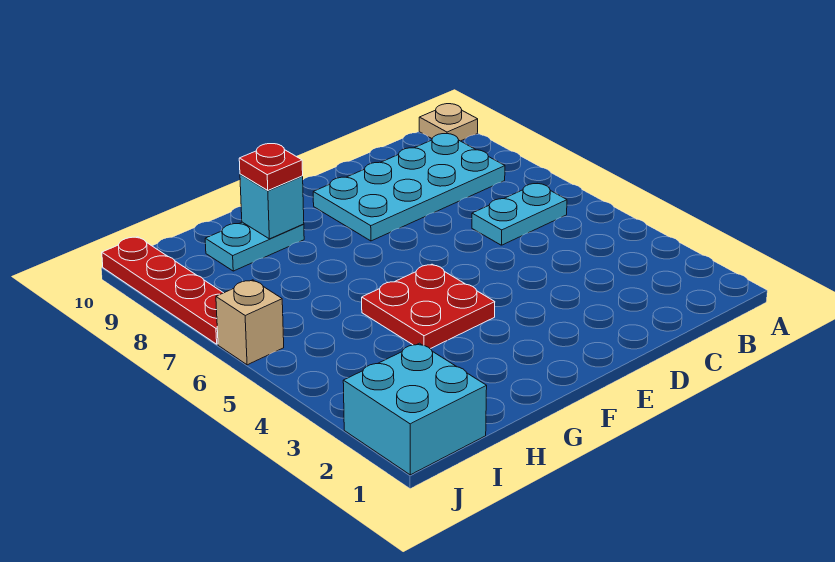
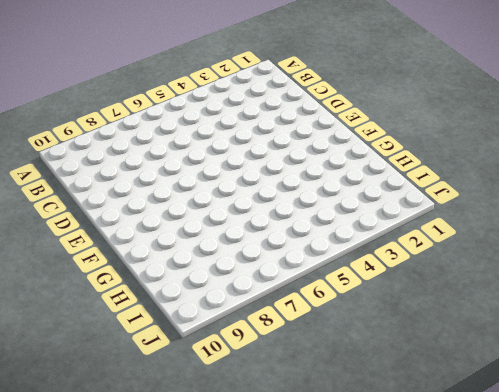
none -> tan plate A10 level 1
none -> cyan plate B6:C6 level 1

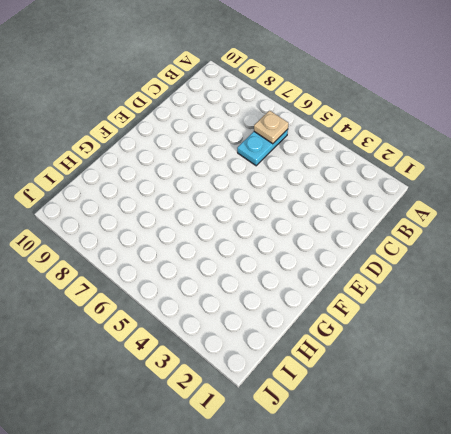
tan plate B6 level 2 -> tan plate A10 level 1
none -> cyan plate B8:E9 level 1
none -> red plate F4:G5 level 1

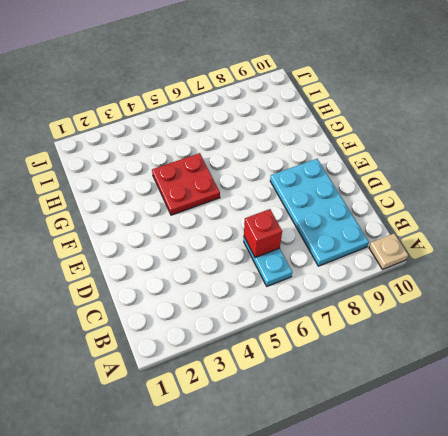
red brick C6 level 2 -> none
none -> cyan plate G9:H9 level 1
none -> cyan brick I1:J2 level 1

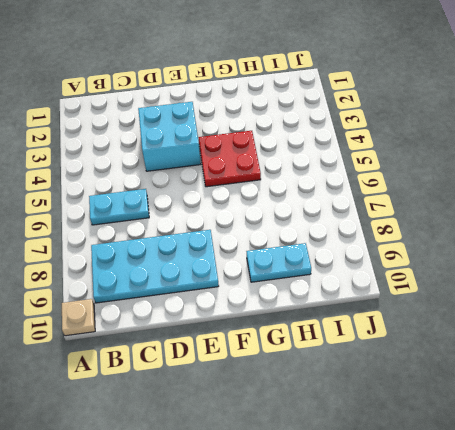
cyan brick D3:E4 level 1 -> cyan brick I1:J2 level 1
none -> tan brick J6 level 1
none -> red plate J7:J10 level 1

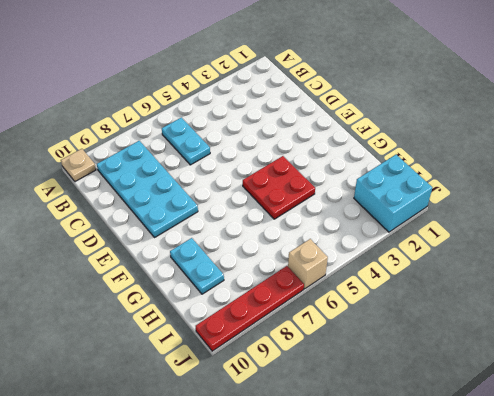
none -> cyan brick G9 level 2
none -> red plate G9 level 3

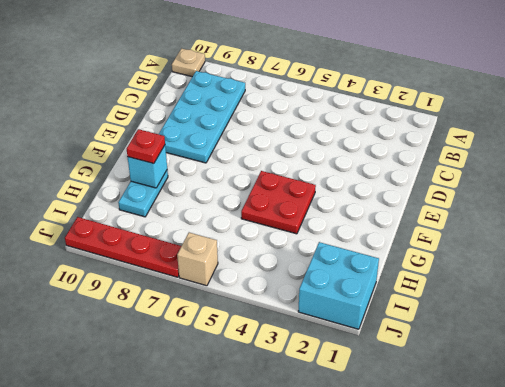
none -> cyan plate B6:C6 level 1

